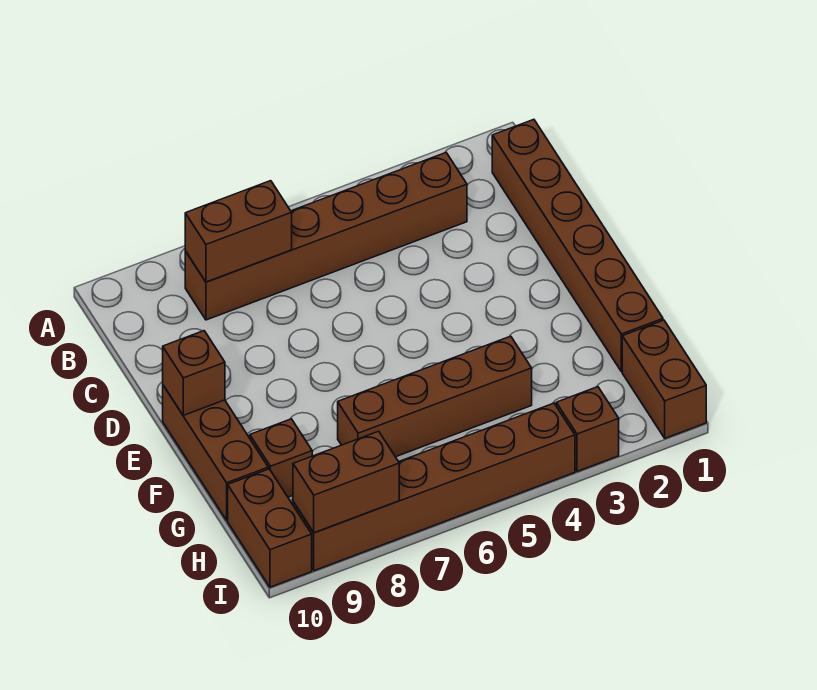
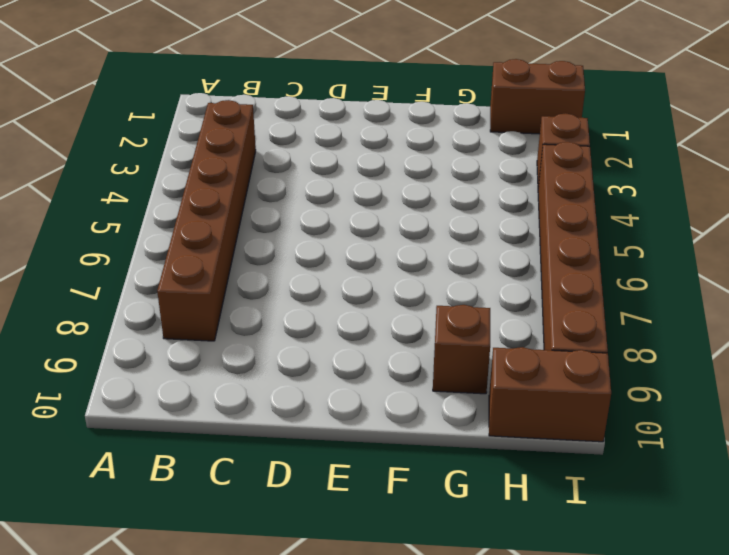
none -> brown brick B1:G1 level 1
none -> brown brick E10:G10 level 1
none -> brown brick G4:G7 level 1

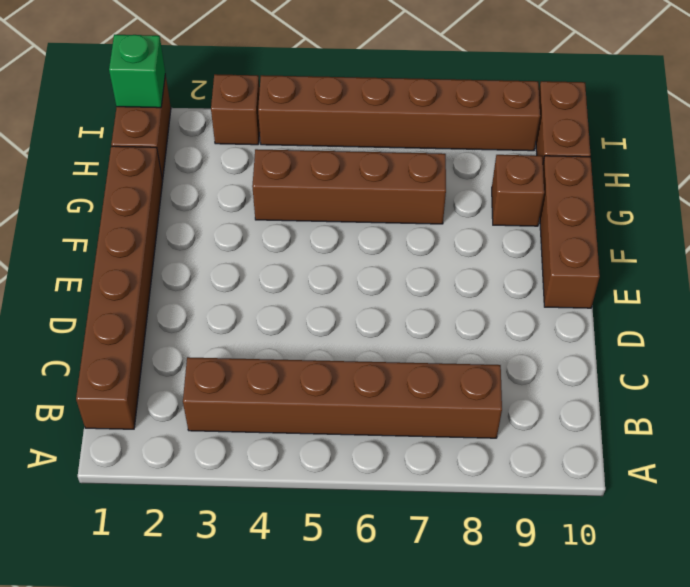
green brick I1 level 2 -> none
none -> brown brick B7:B8 level 2
none -> brown brick E10 level 2
none -> brown brick I8:I9 level 2

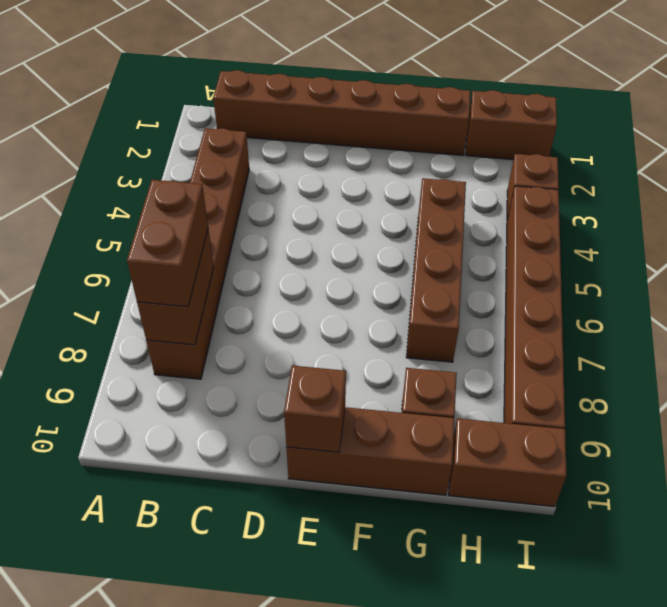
brown brick B7:B8 level 3 -> brown brick I8:I9 level 2

